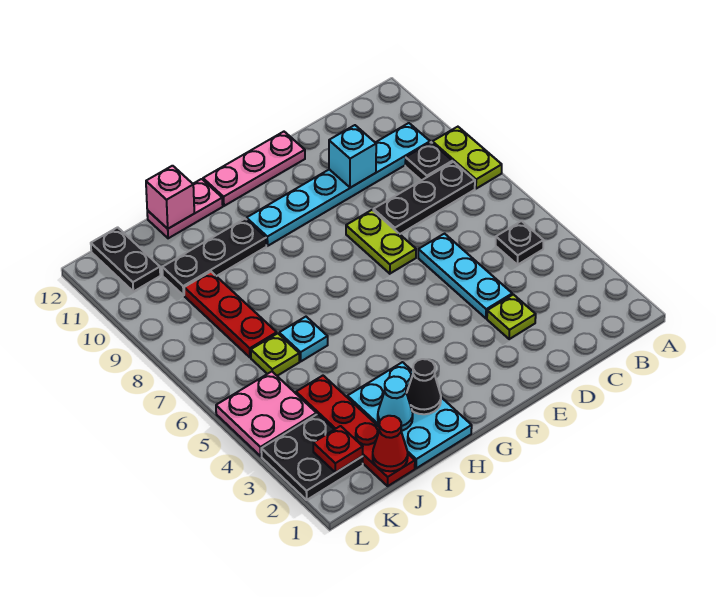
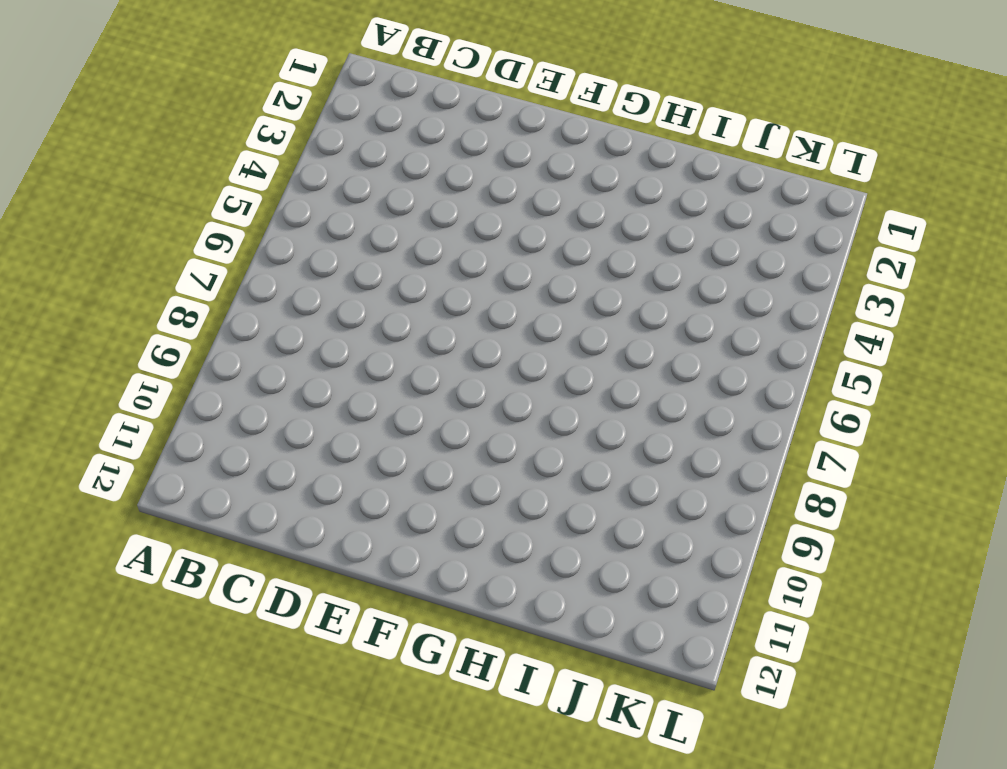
none -> lime plate A8:A9 level 1
none -> black plate B5 level 1
none -> black plate B8:D8 level 1

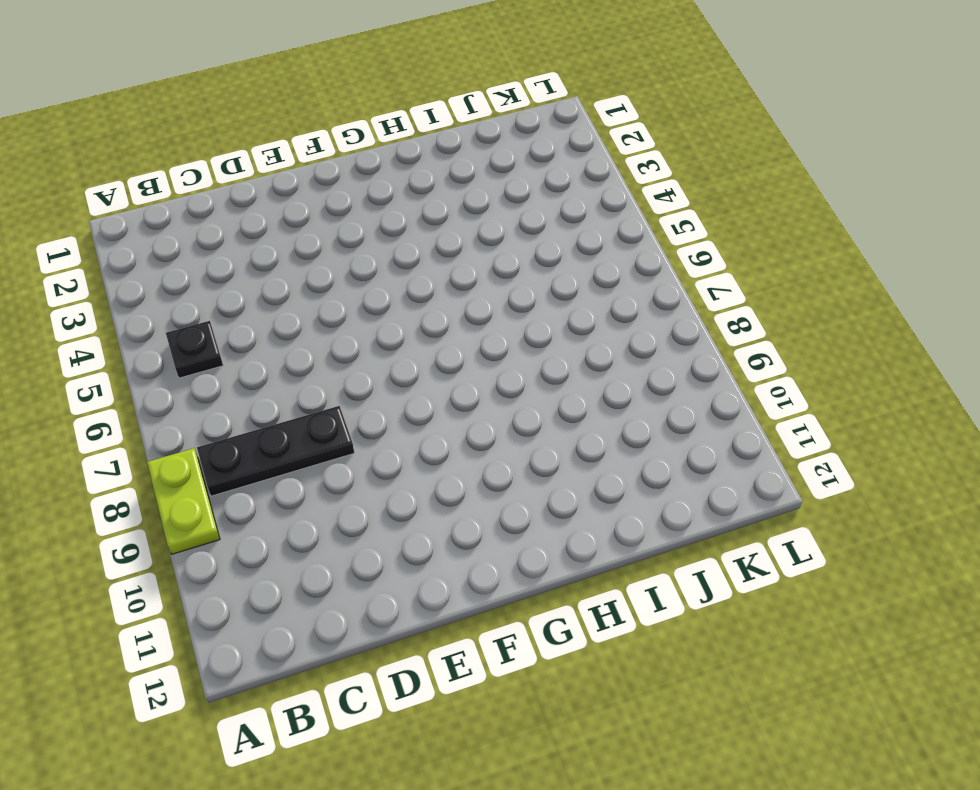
none -> black plate B9 level 1
none -> cyan plate B10:G10 level 1
none -> lime plate D3 level 1

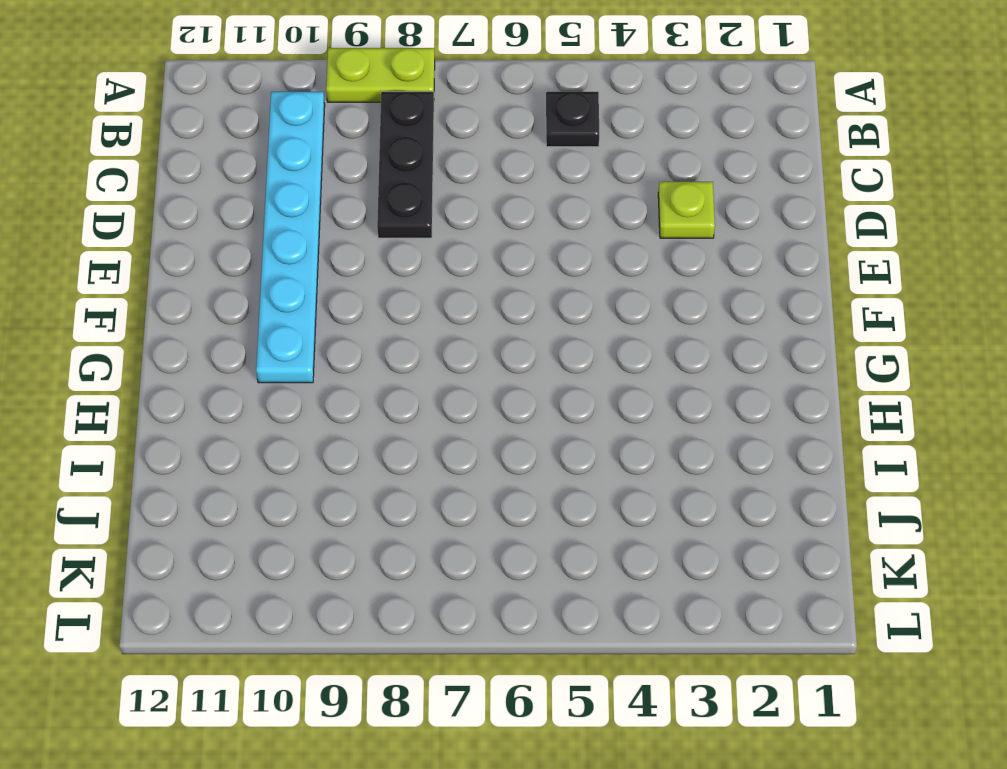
none -> black plate B9 level 1
none -> cyan plate D4:D6 level 1
none -> lime plate E7:E8 level 1

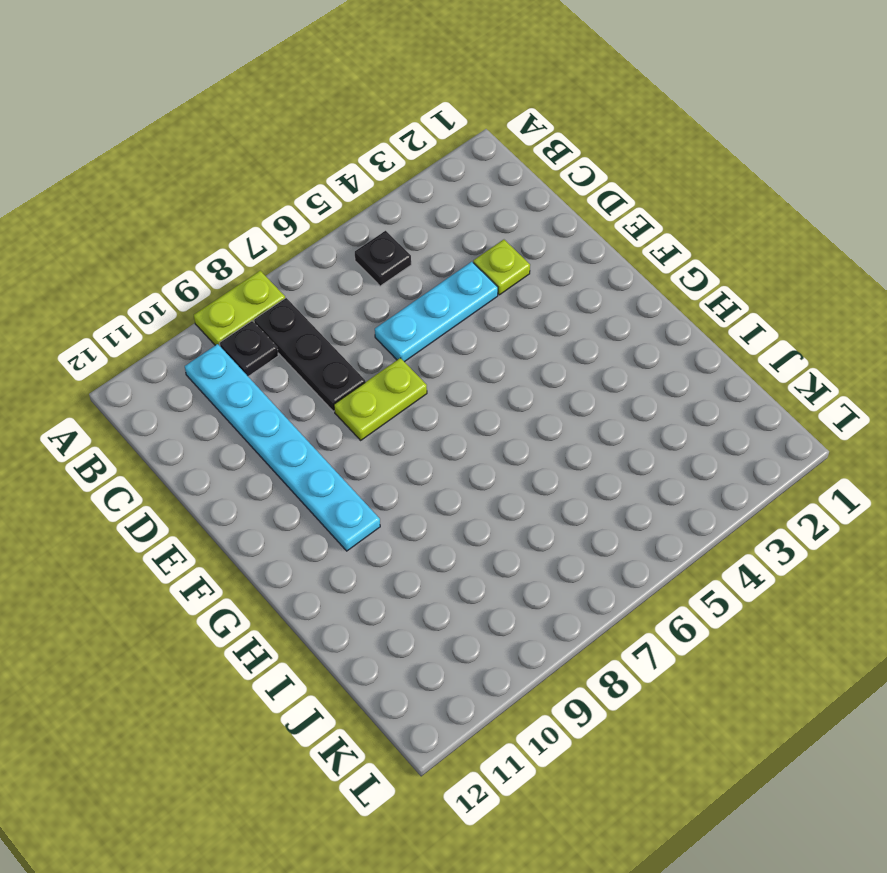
none -> pink plate E12:G12 level 1
none -> cyan plate H1:I3 level 1
none -> black plate H10:J10 level 1

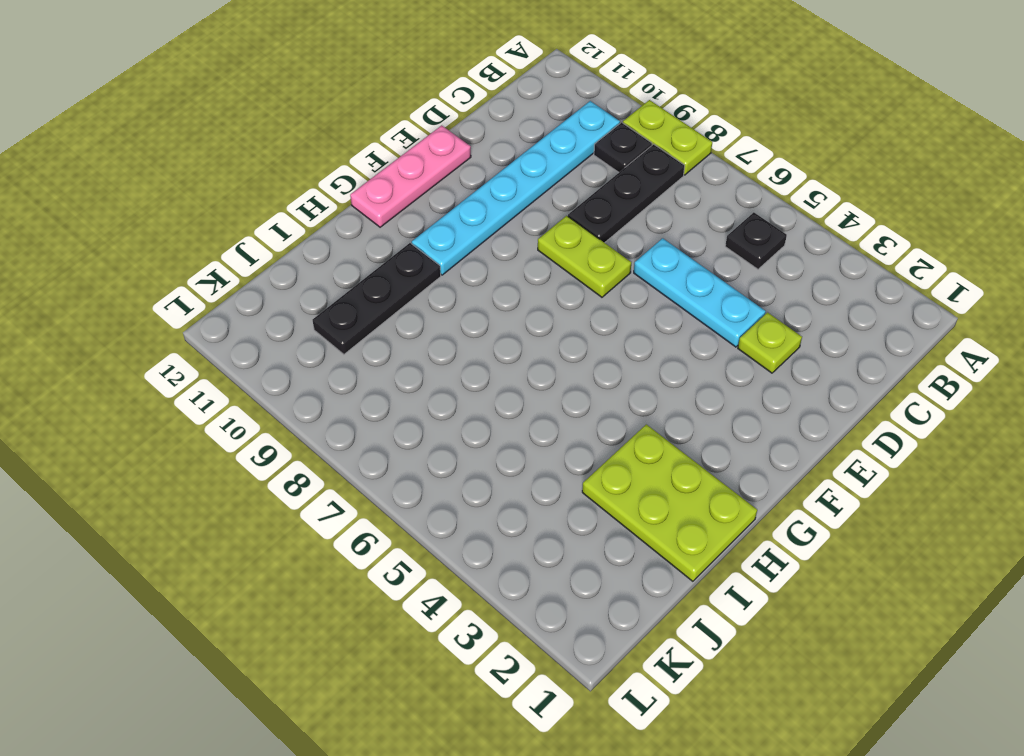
lime plate H1:I3 level 1 -> cyan plate H1:I3 level 1
none -> pink plate H12:I12 level 1
none -> cyan plate I6 level 1
none -> red plate J1:J4 level 1

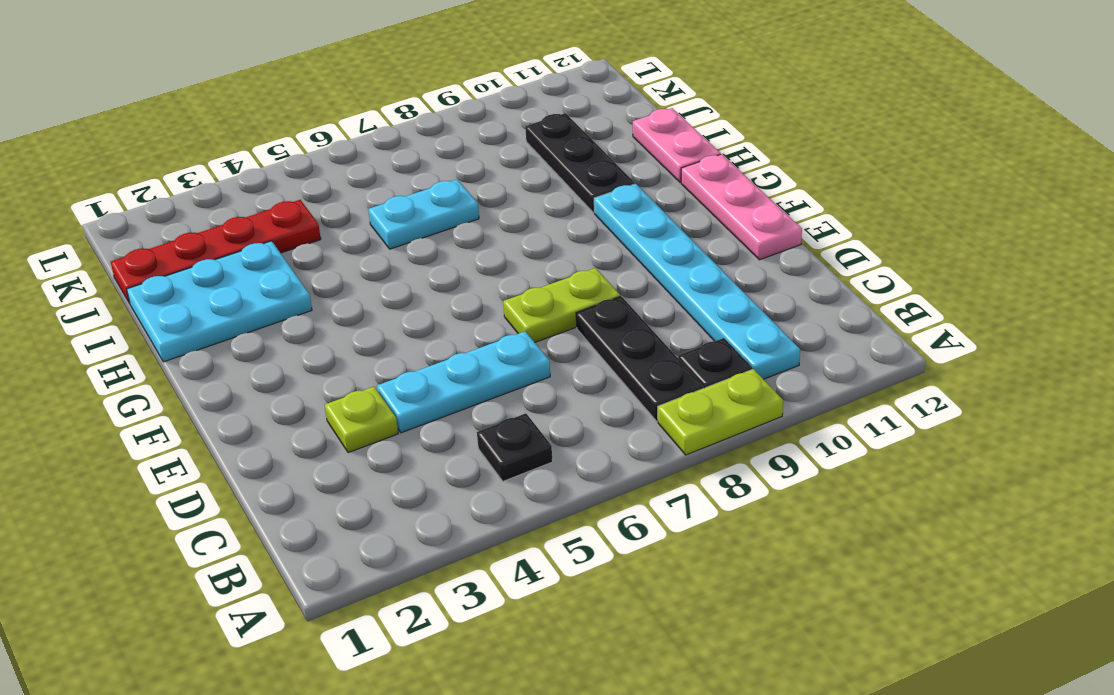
cyan plate I6:I7 level 1 -> cyan plate I6 level 1
none -> lime plate J6 level 1
none -> red plate J7:J9 level 1
none -> black plate K2:L3 level 1

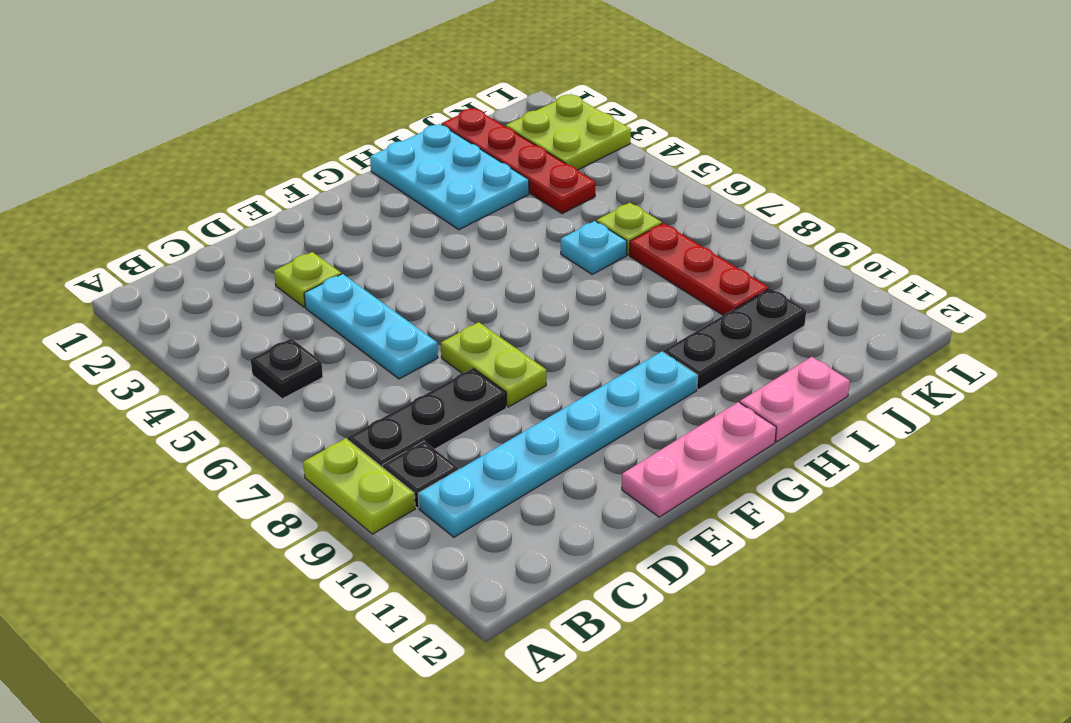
lime plate K2:L3 level 1 -> black plate K2:L3 level 1
none -> pink plate K4:L5 level 1
none -> black plate K11:K12 level 1
none -> cyan brick D10 level 2

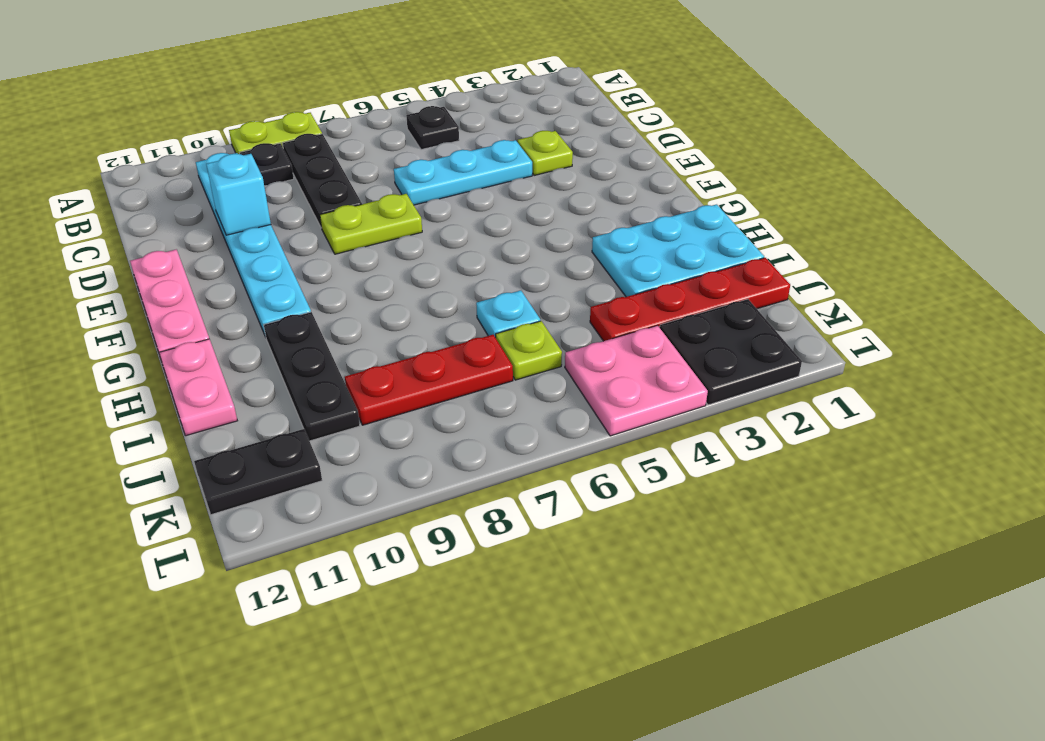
none -> black cone H2 level 2
none -> cyan cone I2 level 2
none -> pink brick I12 level 2

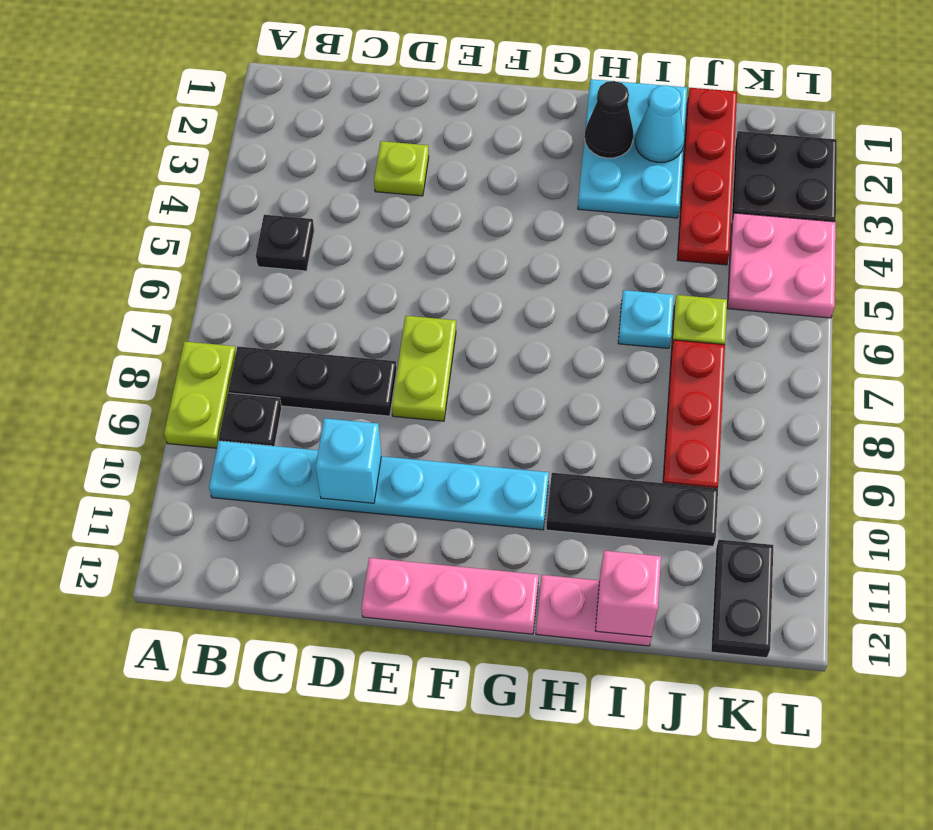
none -> cyan plate D4:D6 level 1
none -> red cone J1 level 2
none -> red plate K2 level 2

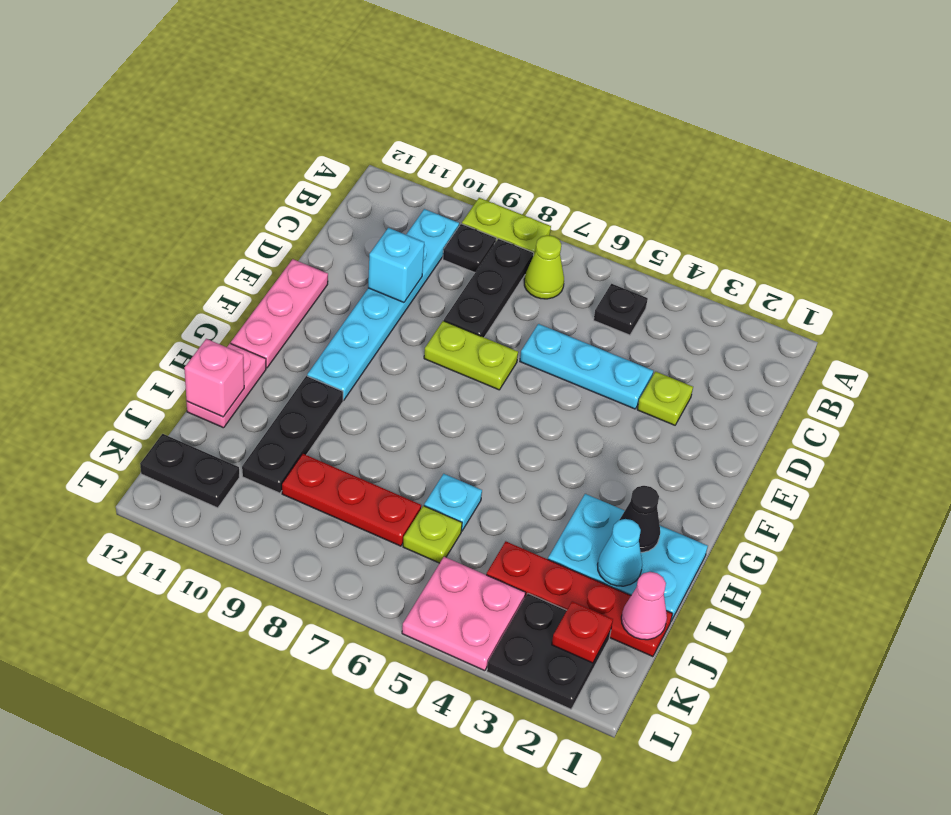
lime cone B7 level 1 -> none
pink cone J1 level 2 -> red cone J1 level 2

